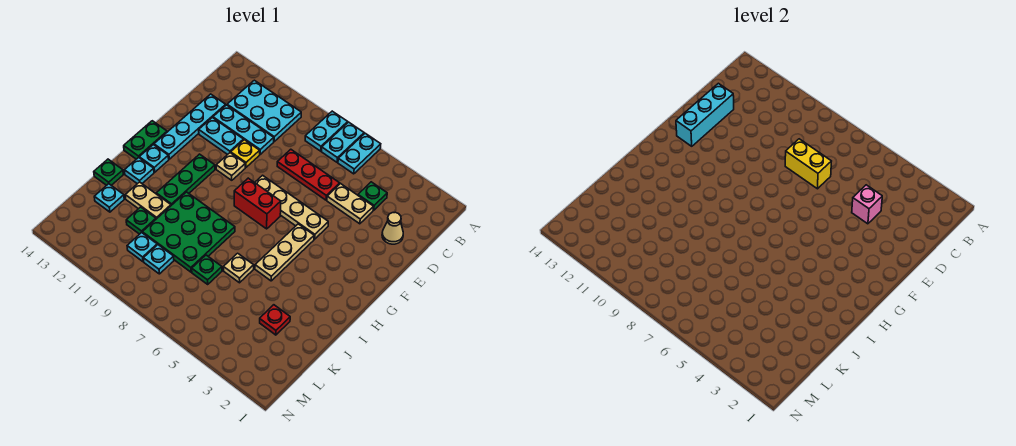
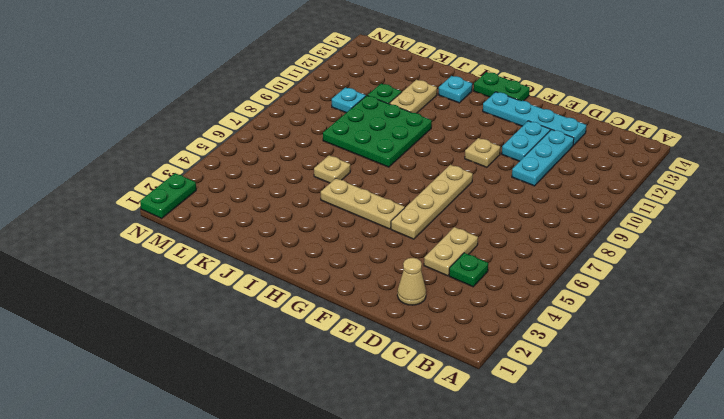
green plate N1:N2 level 1 -> none
none -> cyan plate A6:B6 level 1
none -> cyan plate A7:B7 level 1
none -> cyan plate A8:B8 level 1
none -> cyan plate B10:C12 level 1

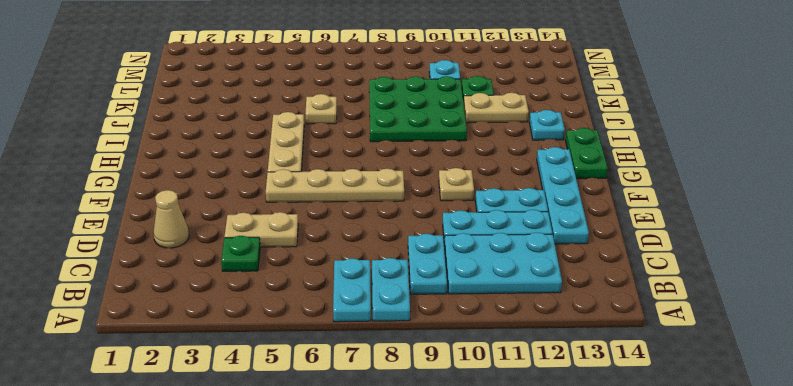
cyan plate B9:C9 level 1 -> cyan plate A6:B6 level 1
none -> red plate D6:D8 level 1
none -> yellow plate E10 level 1
none -> red brick G7:G8 level 1
none -> green plate G11:I11 level 1

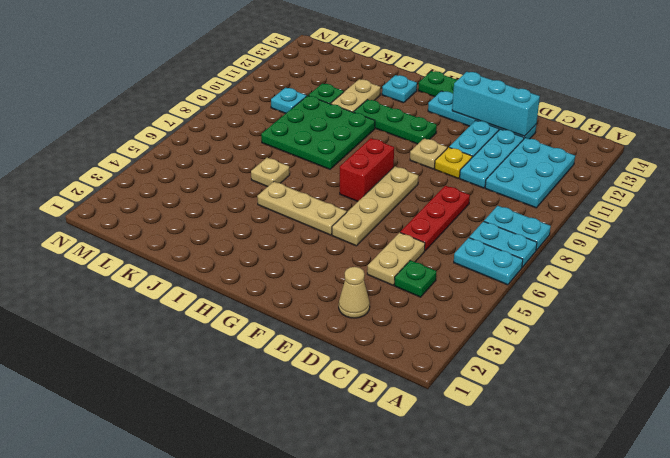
none -> cyan plate H13 level 1
none -> green plate J14 level 1
none -> red plate K3 level 1
none -> green plate K7 level 1

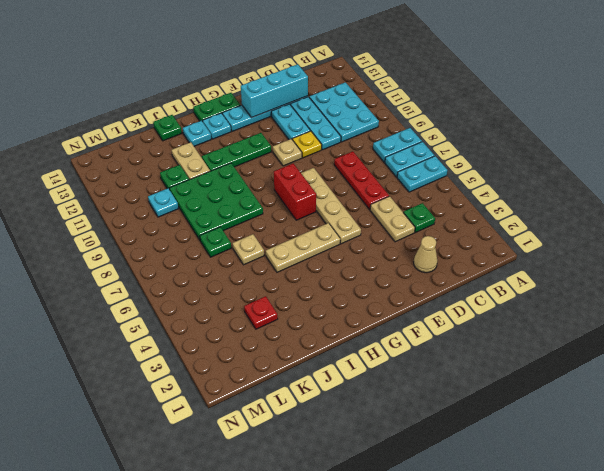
none -> cyan plate K13 level 1
none -> cyan plate L9 level 1
none -> pink brick D4 level 2
none -> yellow brick D7:D8 level 2

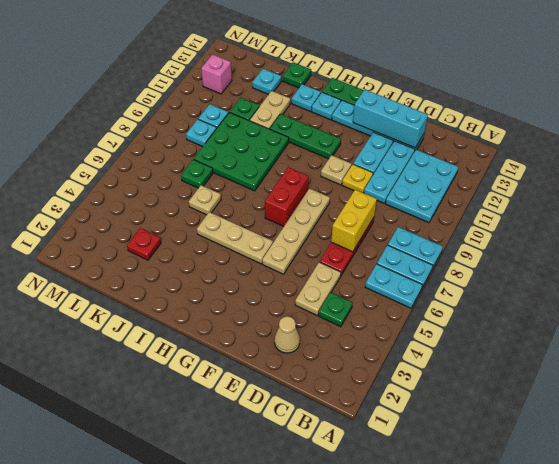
pink brick M12 level 1 -> pink brick D4 level 2

